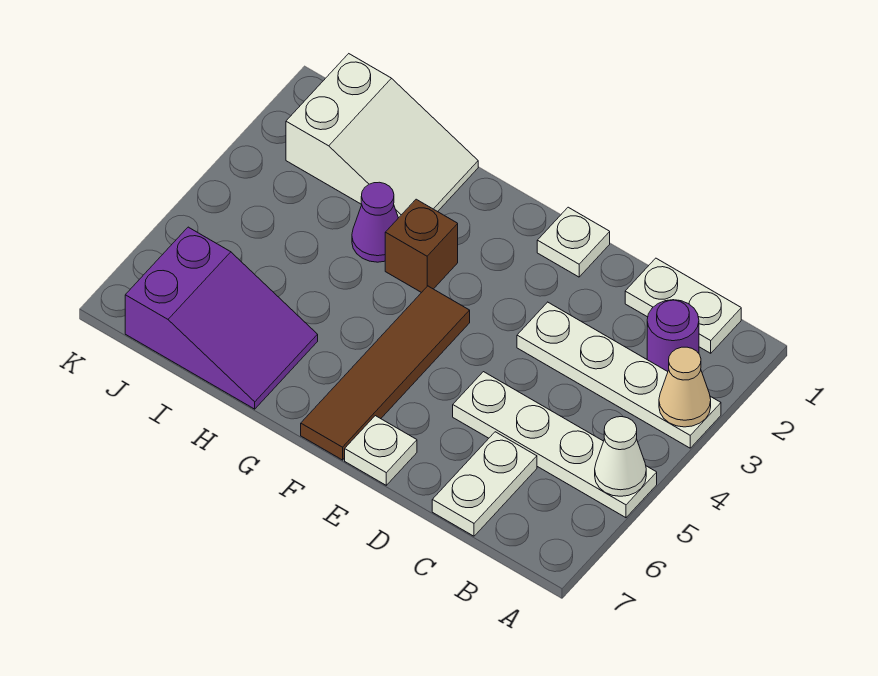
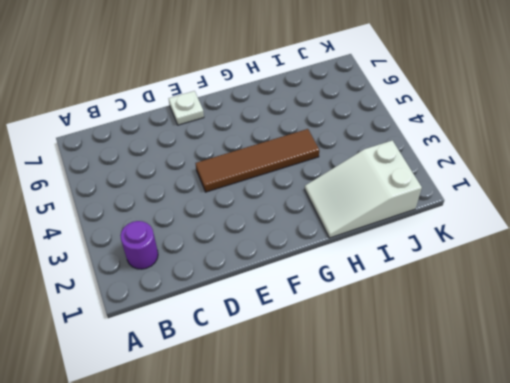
brown tile E4:H4 level 1 -> brown tile F4:F7 level 1
none -> white plate A3:D3 level 1
none -> white plate A5:D5 level 1
none -> white plate B1:C1 level 1

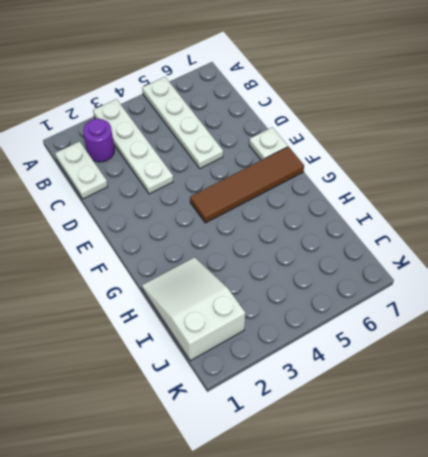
none -> white plate C6:C7 level 1
none -> white plate E1 level 1
none -> brown brick G3 level 1

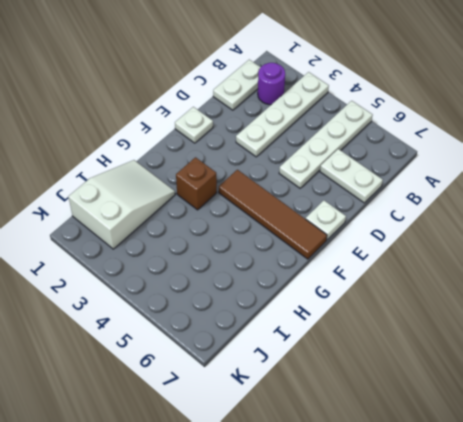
none -> purple cone H3 level 1
none -> purple slope H6:J7 level 1 top J
none -> tan cone A3 level 2

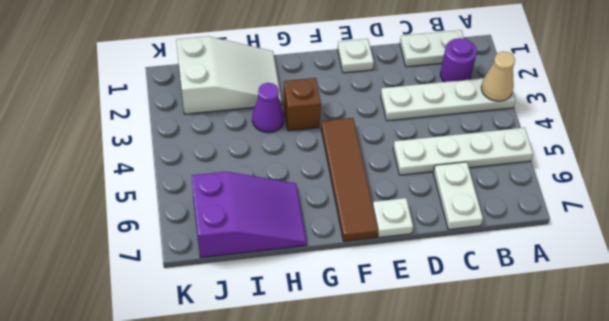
none -> white cone A5 level 2

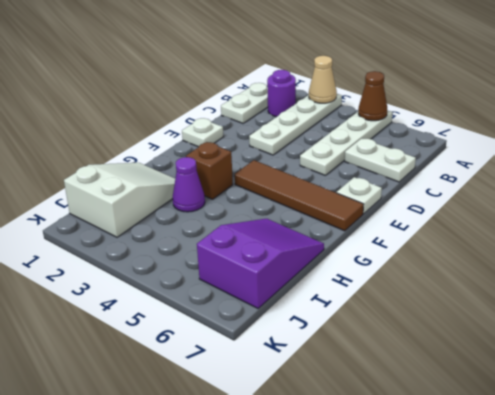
brown cone A5 level 2 -> white cone A5 level 2

